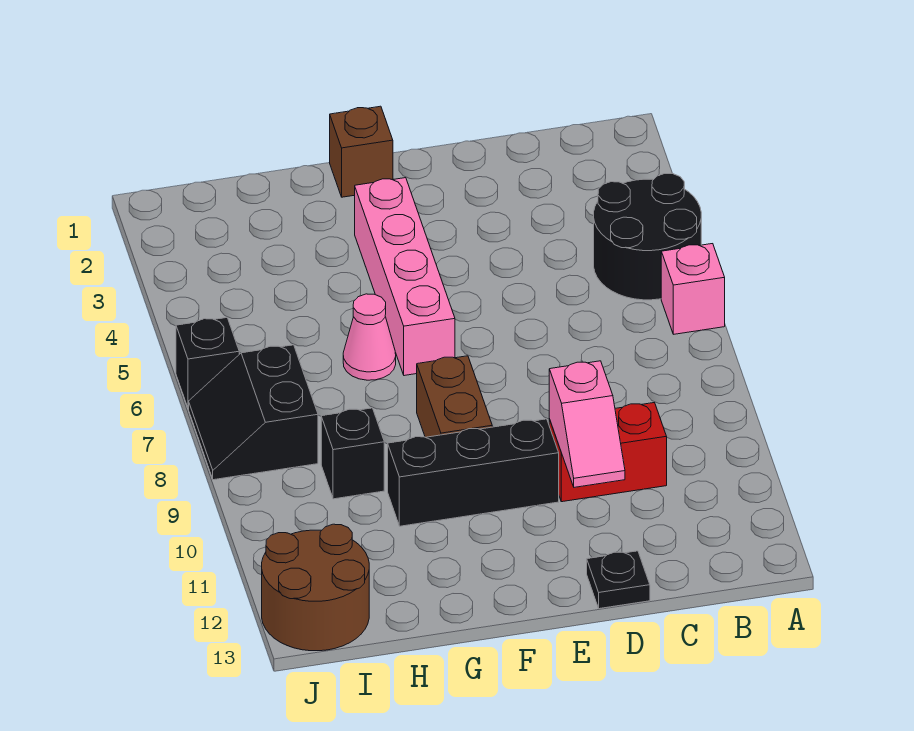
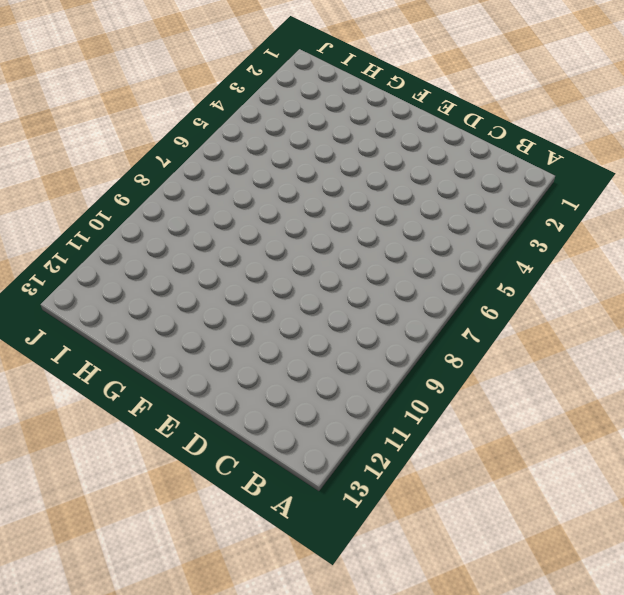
none -> black round brick A4:B5 level 1
none -> pink brick A6 level 1
none -> red brick C10:D10 level 1

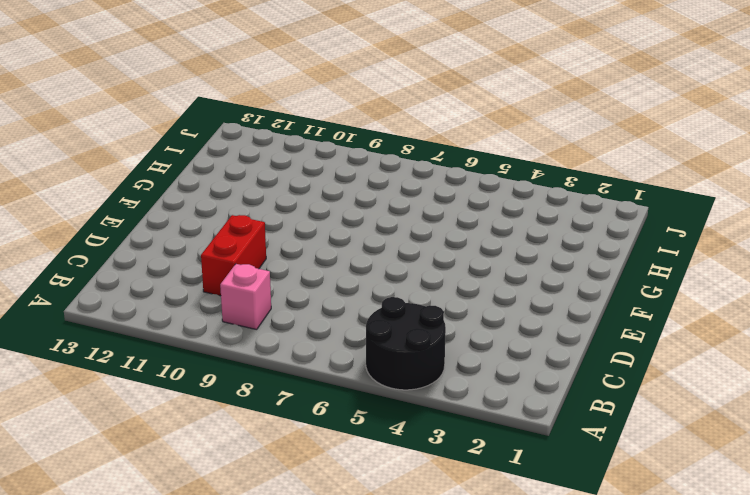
pink brick B9 level 1 -> pink brick A6 level 1
none -> black plate D13 level 1
none -> black brick E10:G10 level 1
none -> brown brick F1 level 1

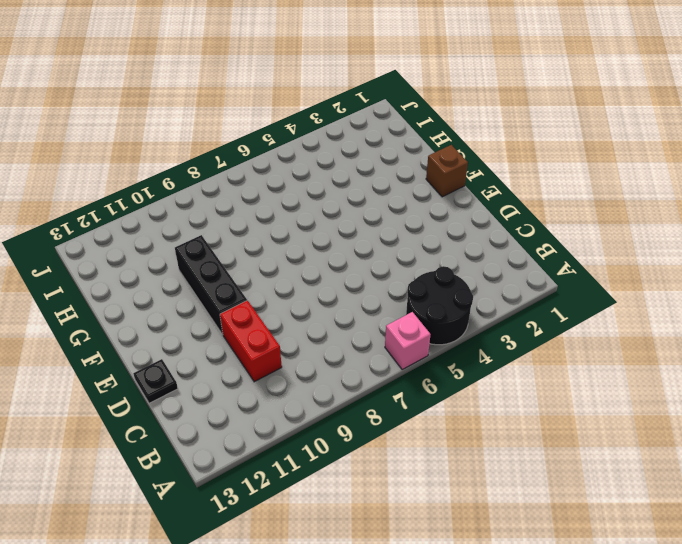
none -> pink brick F3:F6 level 1
none -> brown brick F8:F9 level 1
none -> pink cone G6 level 1

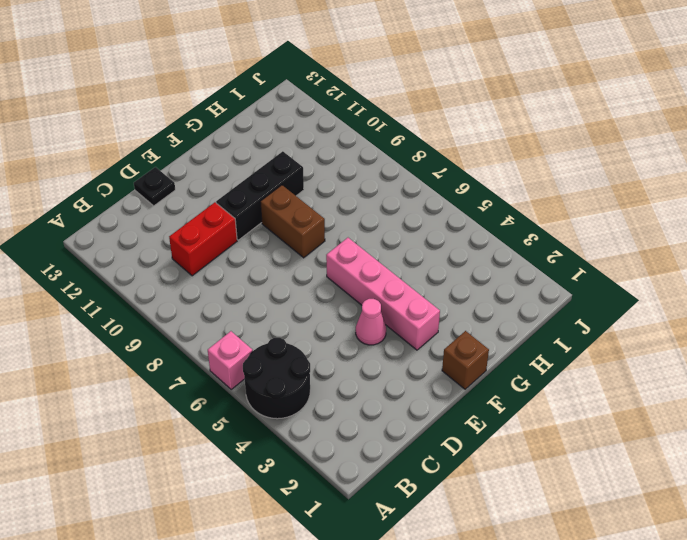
pink cone E4 level 1 -> pink cone G6 level 1
none -> black brick H9 level 1
none -> black slope I7:J8 level 1 top I
none -> brown round brick I12:J13 level 1

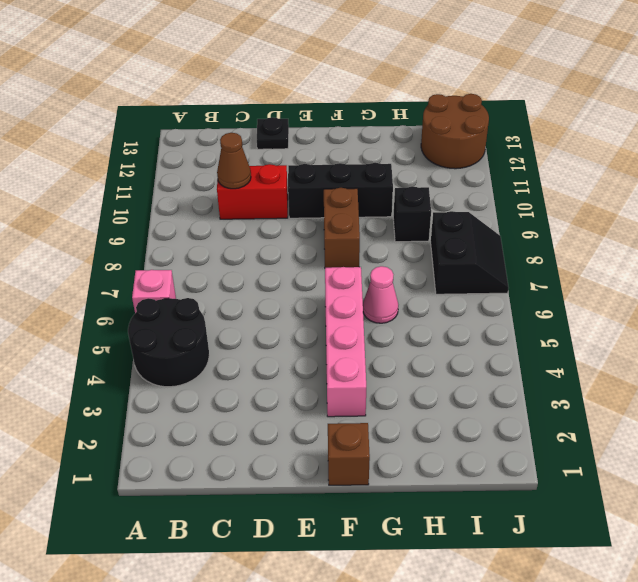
brown cone C10 level 2 -> none
none -> black brick J6 level 1
none -> pink slope D10:D11 level 2 top 10

